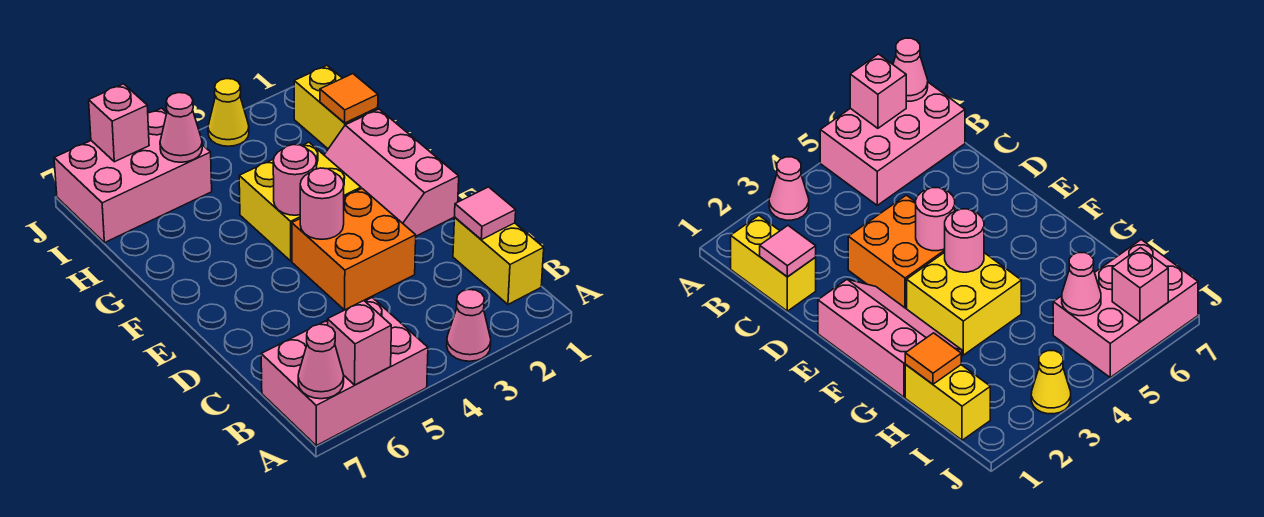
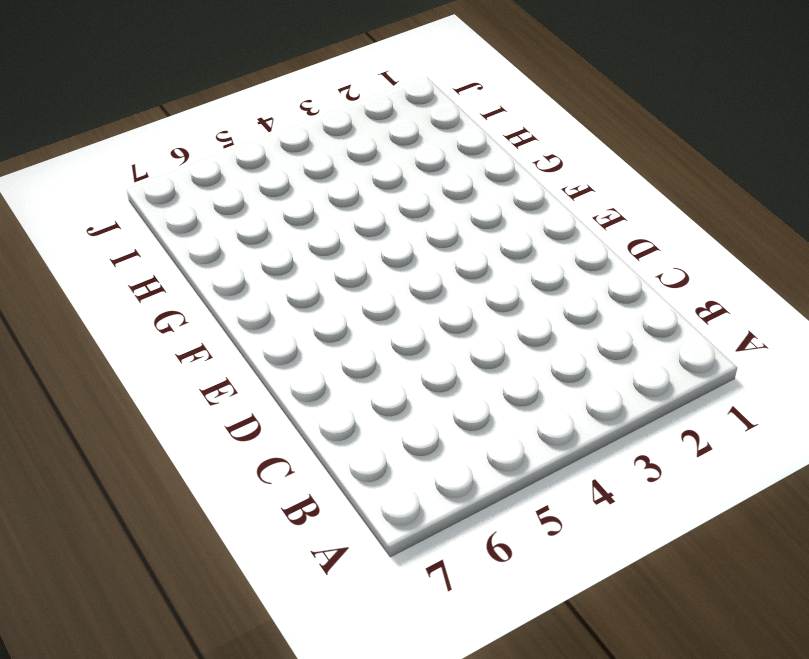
none -> pink cone A3 level 1
none -> pink brick A5:B7 level 1
none -> yellow brick B1:C1 level 1

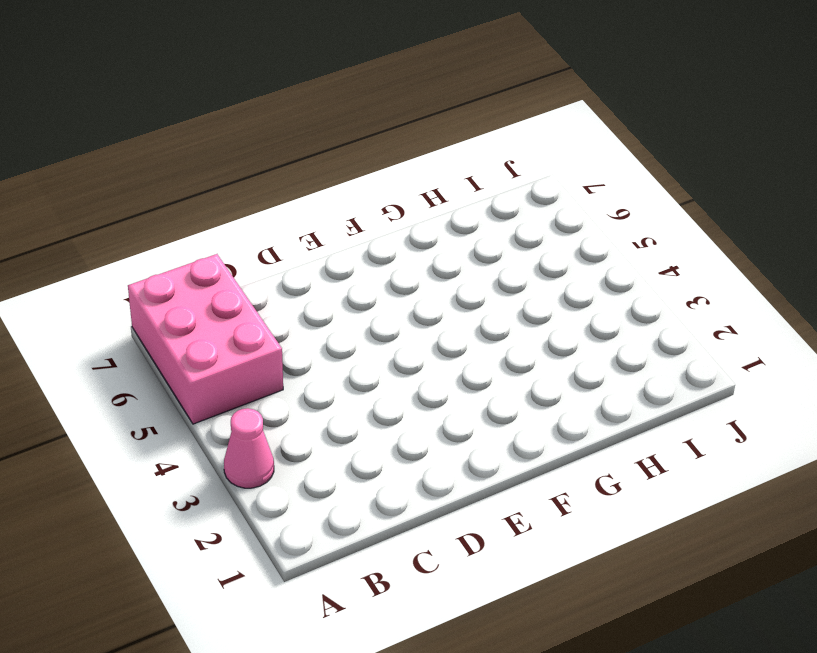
none -> yellow brick B1:C1 level 1
none -> orange brick D3:E4 level 1
none -> pink slope E1:G2 level 1 top 1

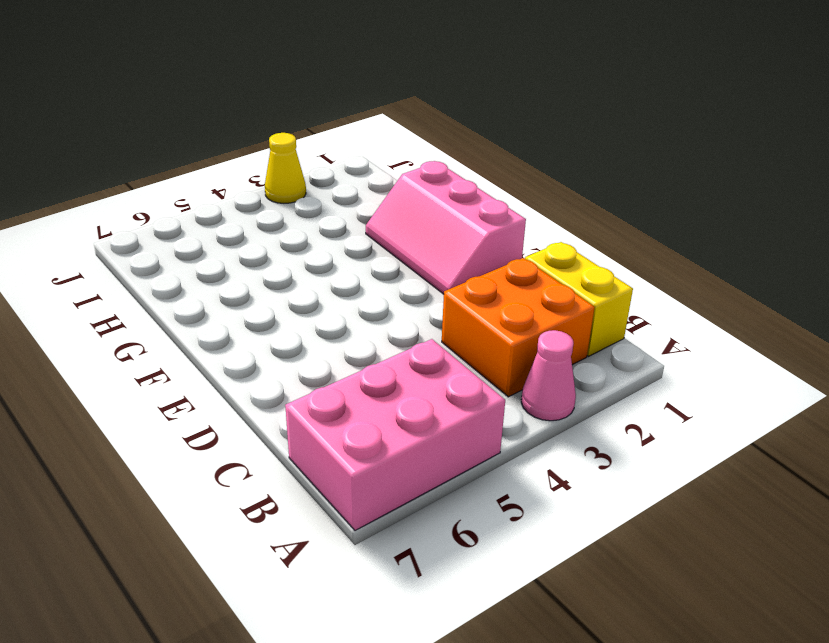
orange brick B2:C3 level 1 -> orange brick D3:E4 level 1
none -> yellow brick F3:G4 level 1
none -> yellow brick H1:I1 level 1
none -> pink brick I5:J7 level 1

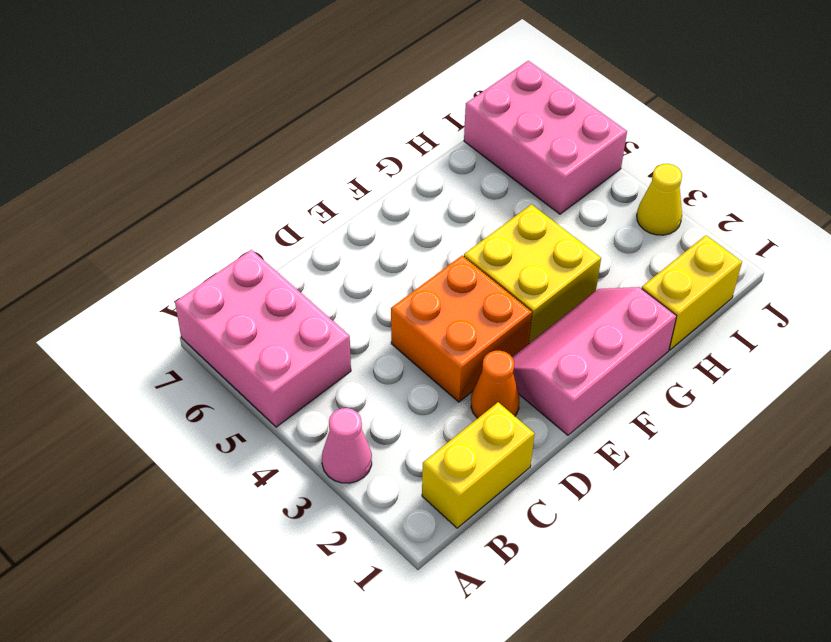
orange cone D2 level 1 -> none
none -> pink brick A6 level 2
none -> pink cone A7 level 2
none -> pink tile C1 level 2

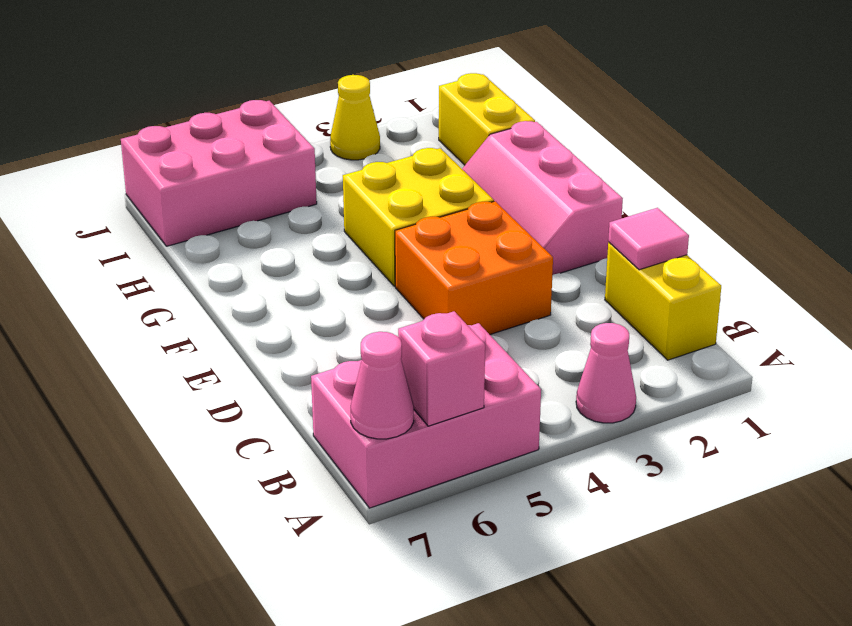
none -> pink round brick E4 level 2
none -> pink round brick F4 level 2
none -> orange tile H1 level 2

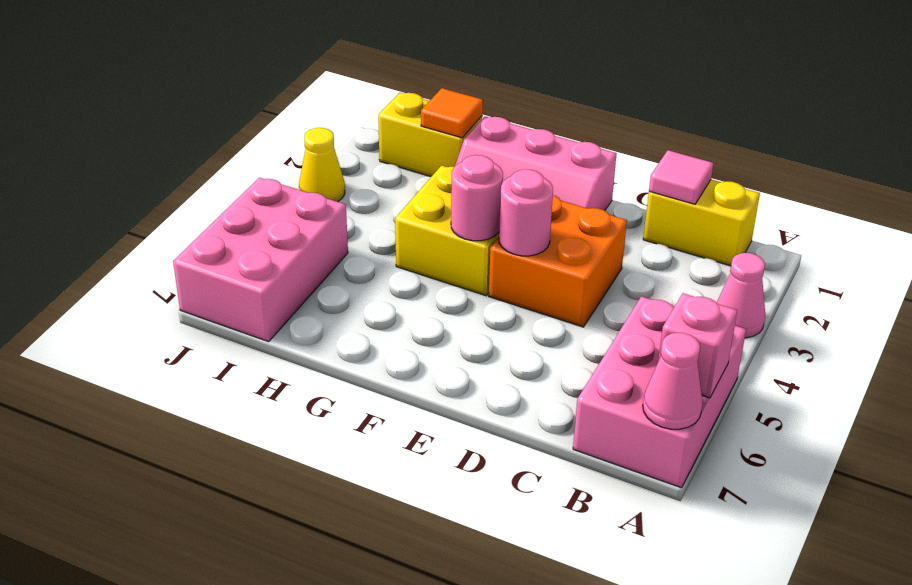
none -> pink cone I5 level 2
none -> pink brick J6 level 2

